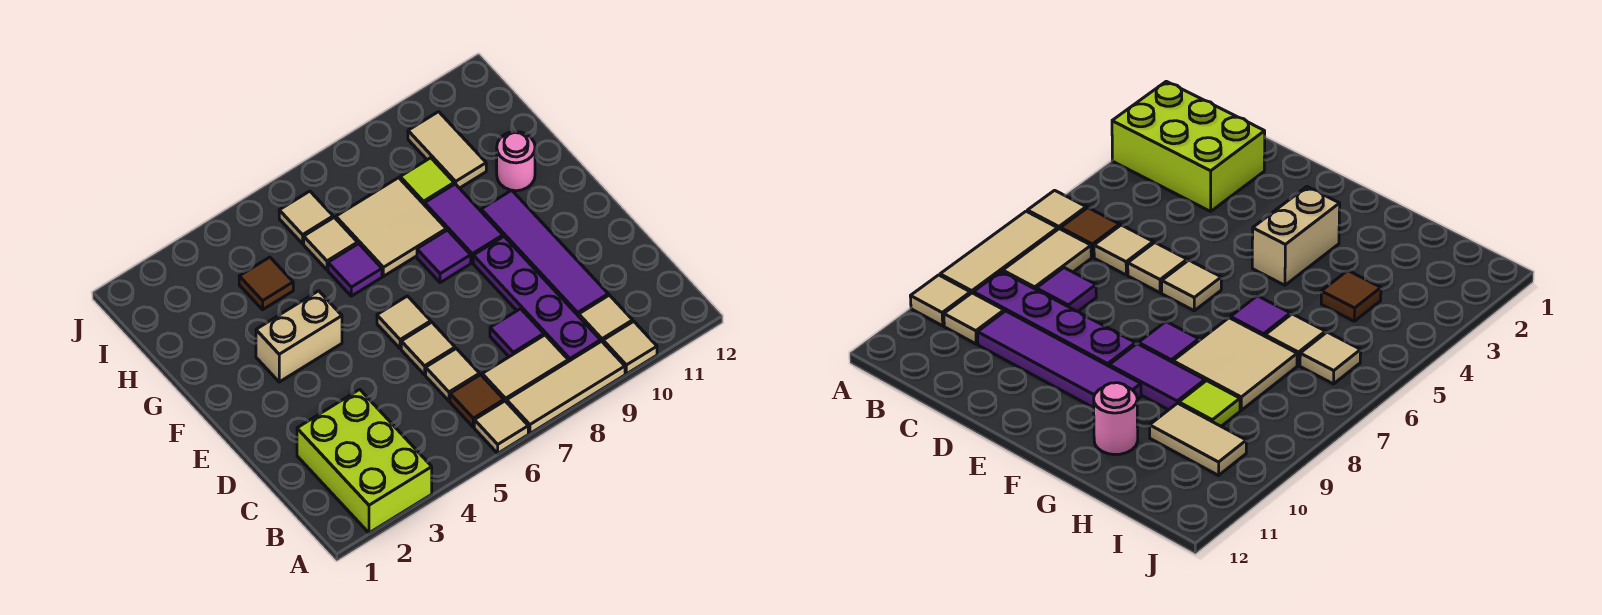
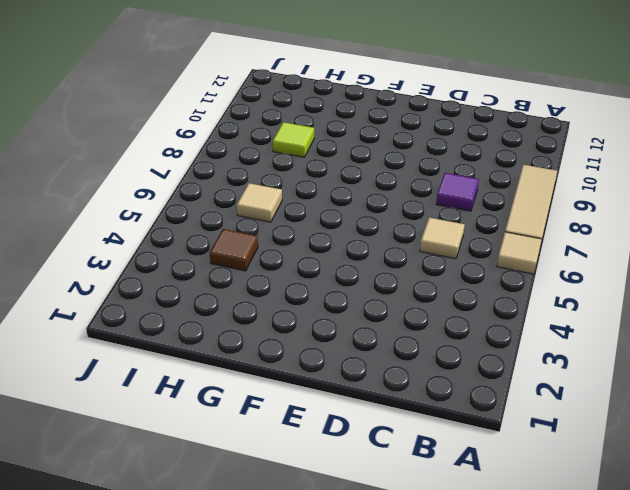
none -> lime brick A2:C3 level 1
none -> tan tile A10 level 1
none -> brown tile B6 level 1

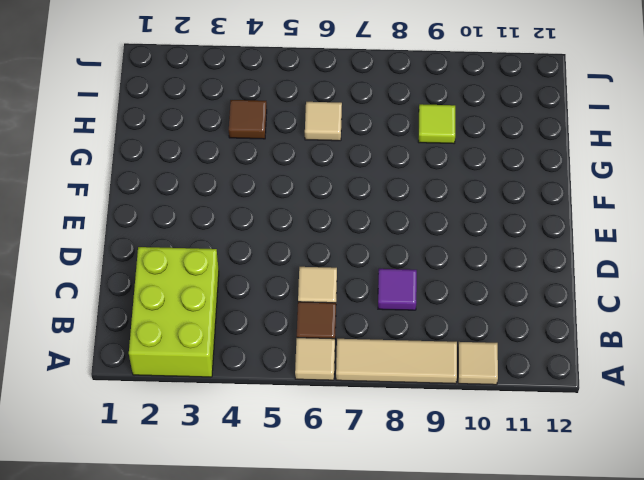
none -> tan tile B7:B8 level 1
none -> purple plate B9:E9 level 1
none -> tan tile B10 level 1

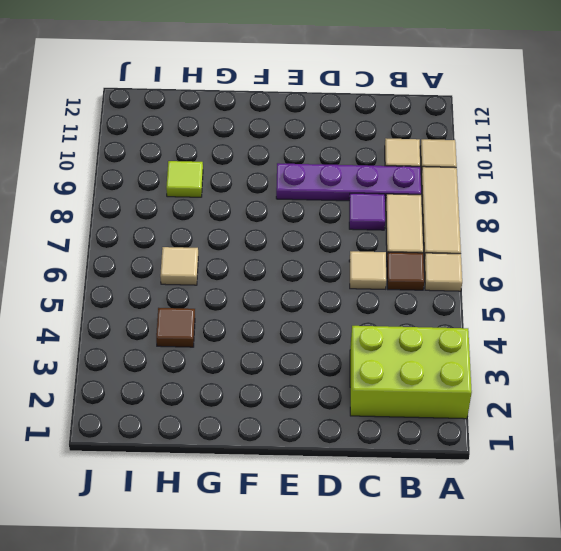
none -> purple tile C10:F10 level 1
none -> tan tile D6 level 1
none -> tan tile E6 level 1

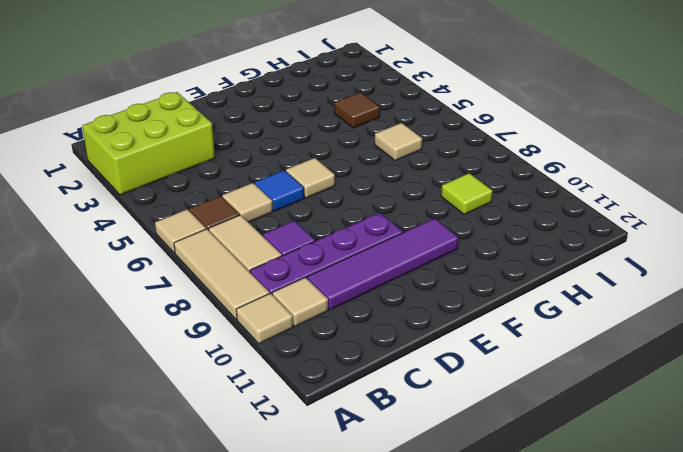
blue tile D6 level 1 -> tan tile D6 level 1
none -> tan brick F3:F4 level 1
none -> purple tile F8 level 1
none -> purple tile F9:G9 level 1

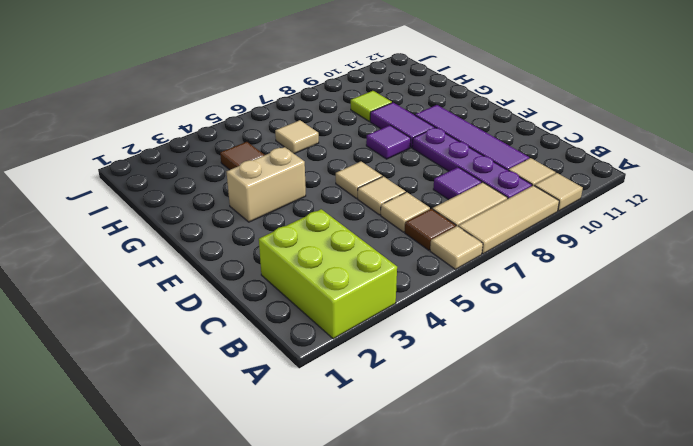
none -> purple tile G6 level 1
none -> tan tile G7:H8 level 1
none -> pink round brick G11 level 1

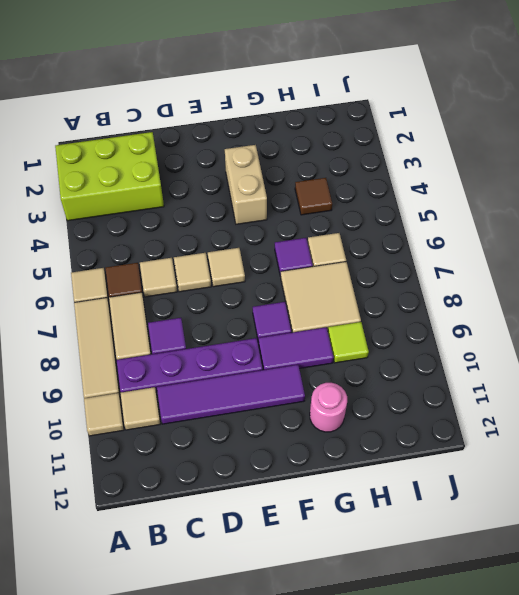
none -> tan tile H10:I10 level 1
none -> tan tile I6 level 1

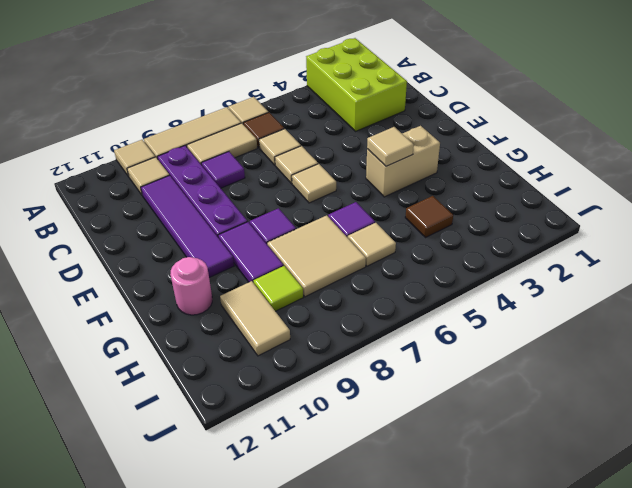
tan tile F4 level 2 -> tan tile I6 level 1

